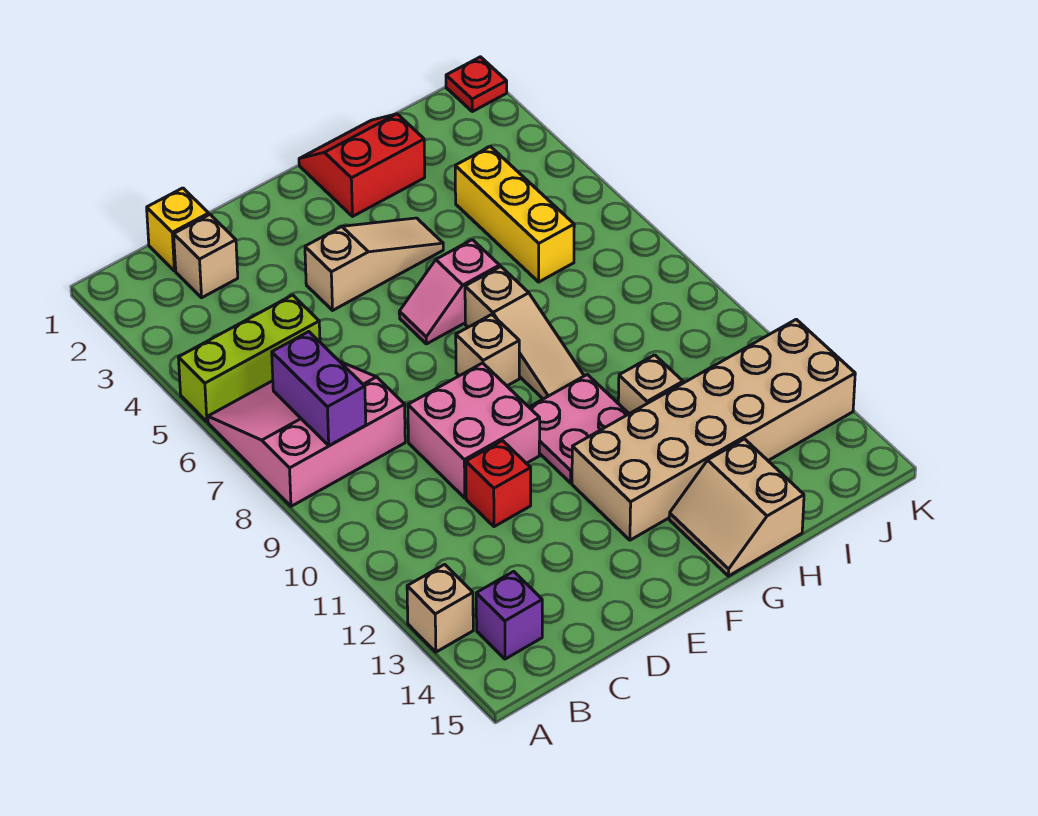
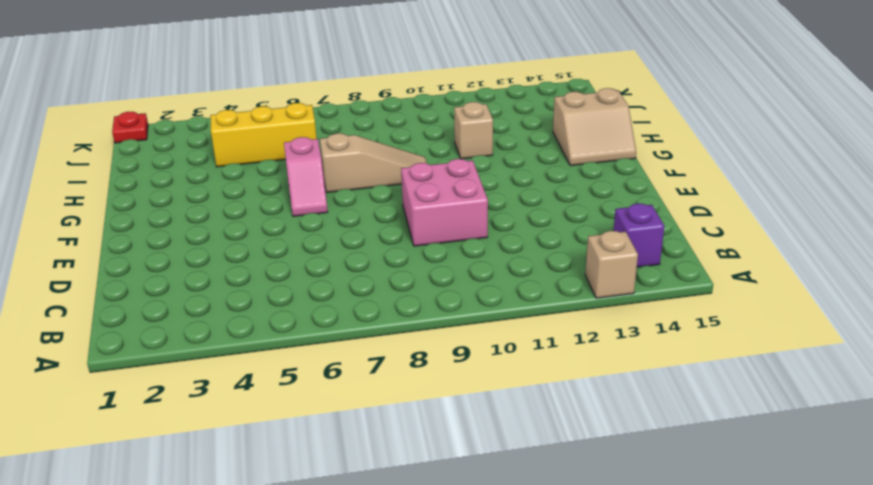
none -> lime brick A5:C5 level 1
none -> pink slope A6:C8 level 1 top 8
none -> yellow brick C1 level 1

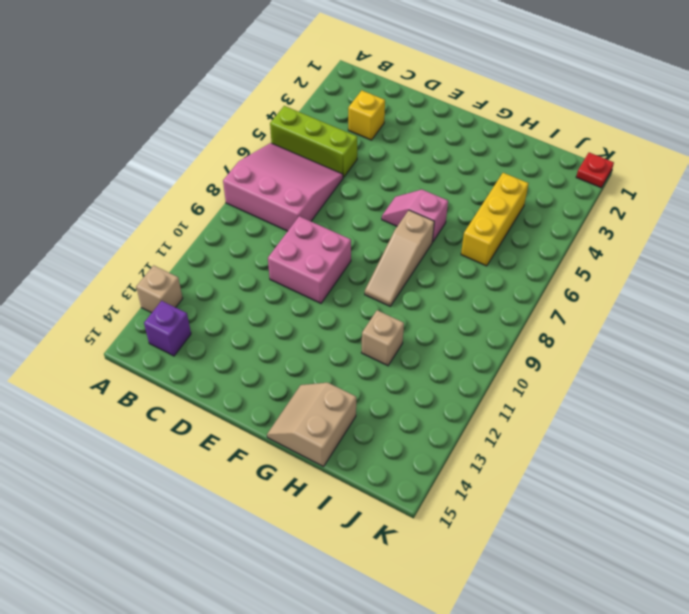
yellow brick C3 level 1 -> yellow brick C1 level 1
none -> tan brick C2 level 1
none -> red brick D11 level 1
none -> tan slope E4:G4 level 1 top E

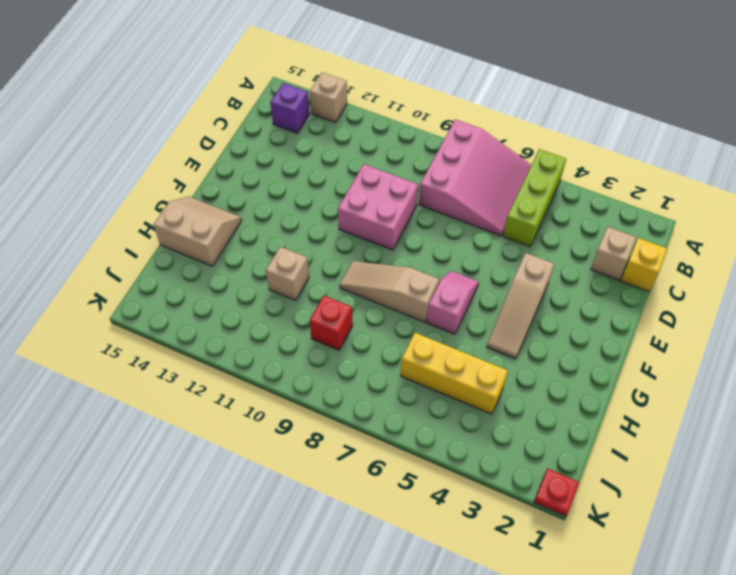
red brick I9 level 1 -> red brick D11 level 1
none -> tan brick F8 level 1
none -> pink plate F10:G11 level 1
none -> tan brick F12:K13 level 1

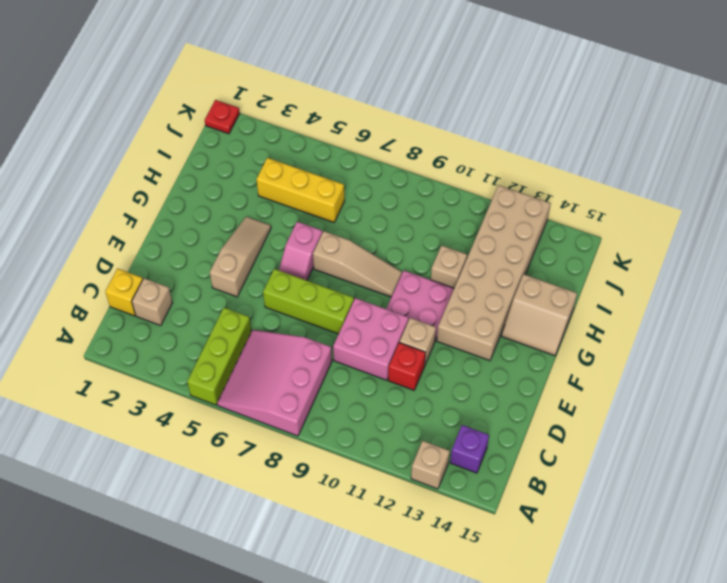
lime brick E6:E8 level 1 -> none
tan brick E11 level 1 -> tan brick F8 level 1
none -> red slope G1:H2 level 1 top 2
none -> purple brick B7:B8 level 2

